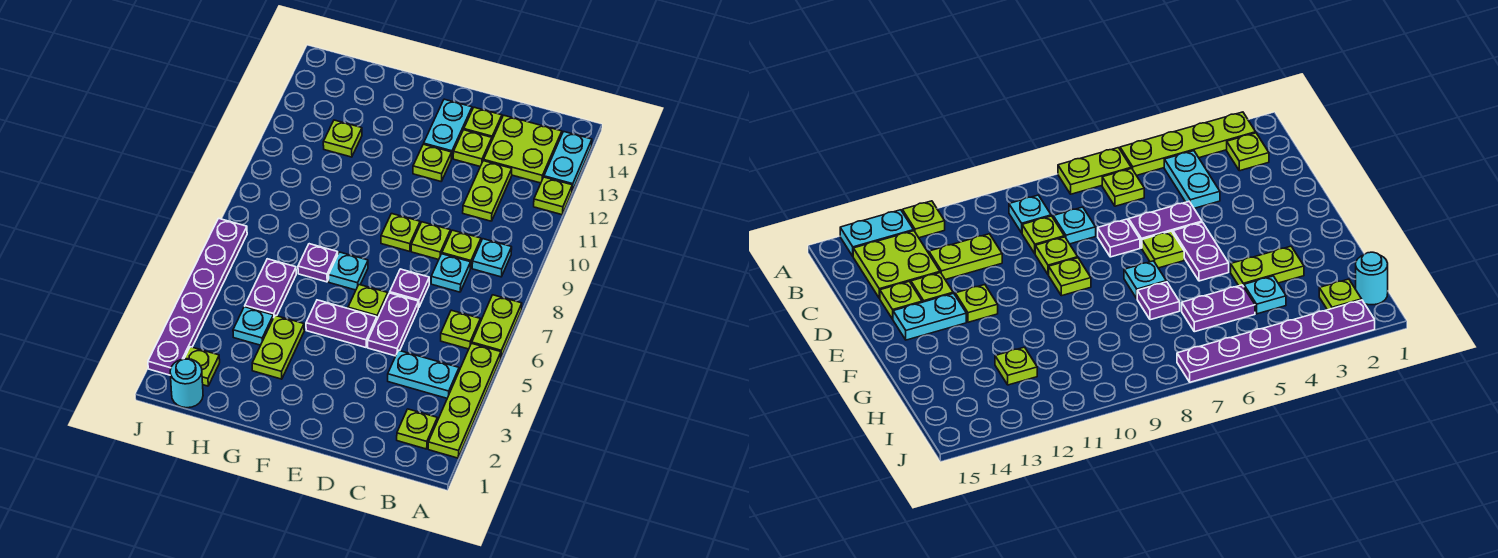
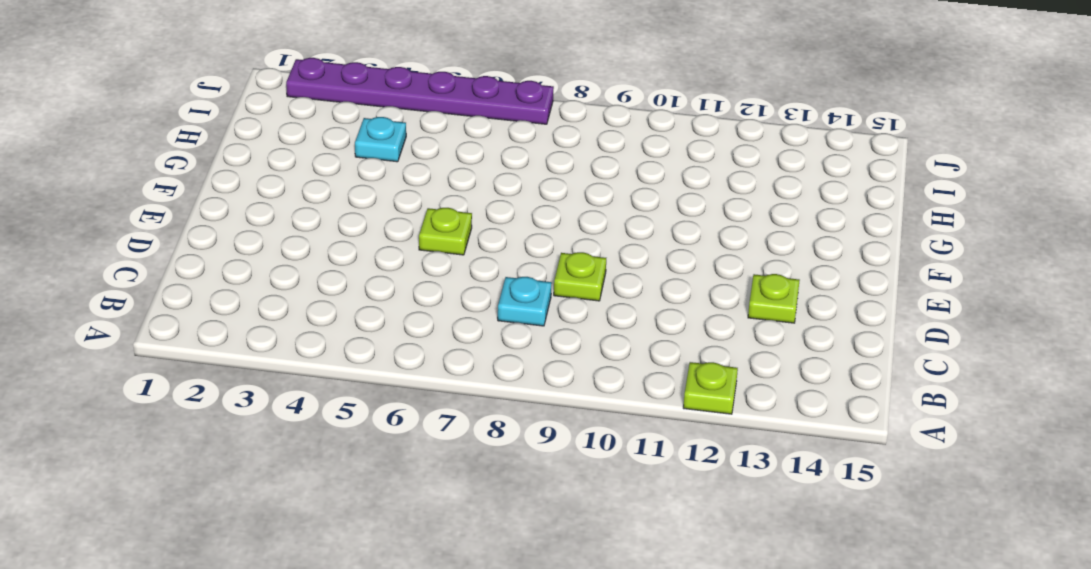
none -> lime plate A2:A5 level 1
none -> lime plate A6:A7 level 1
none -> cyan plate A13:A14 level 1
none -> lime plate B2 level 1

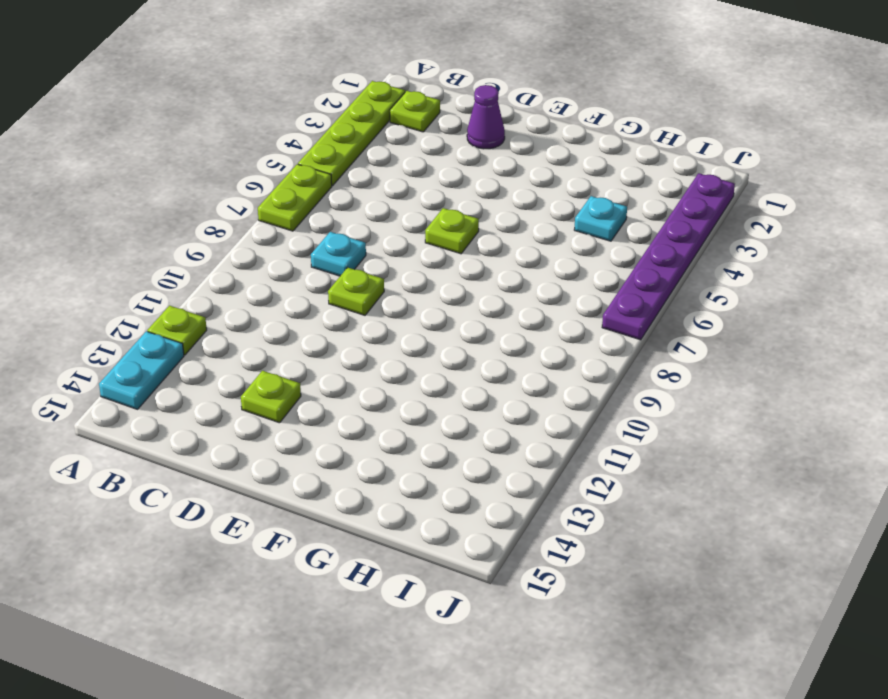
purple cone D2 level 1 -> none
none -> cyan plate B4:C4 level 1
none -> lime plate B6 level 1
none -> cyan plate B9 level 1
none -> lime plate B13:C14 level 1

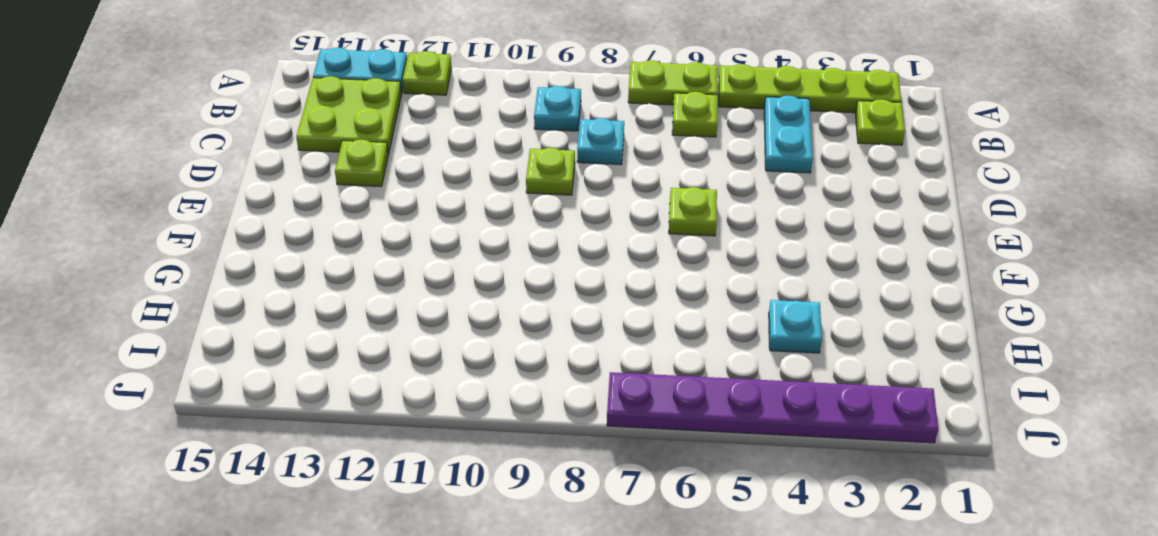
none -> lime plate C9 level 1
none -> lime plate C11:C12 level 1
none -> purple plate D5:D6 level 1
none -> purple plate D7 level 1

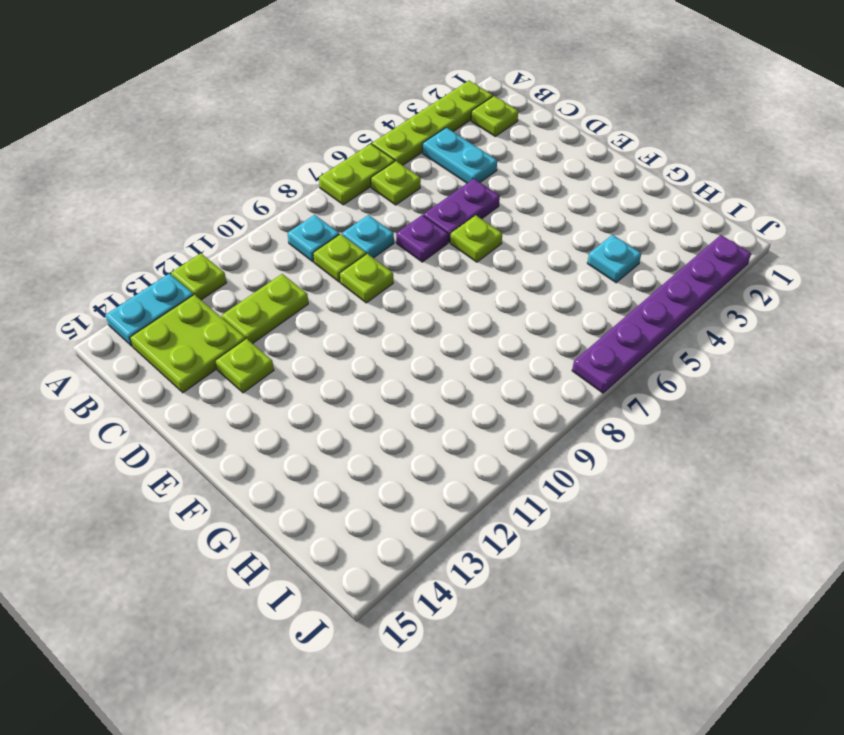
none -> lime plate D14 level 1
none -> purple plate E5:F5 level 1
none -> lime plate E9 level 1
none -> lime plate E12 level 1

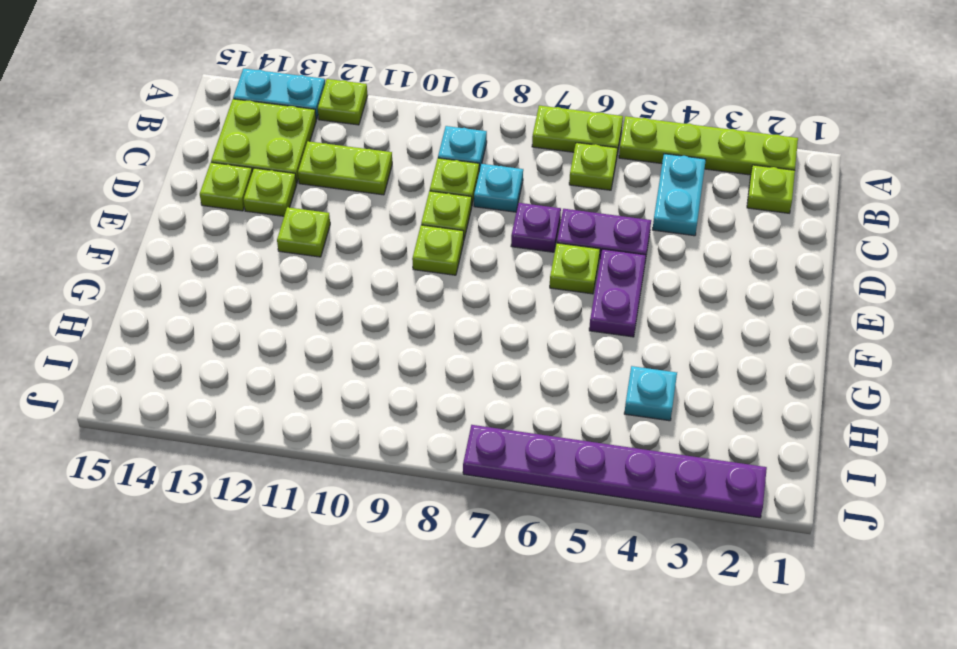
none -> cyan plate E13:E14 level 1
none -> cyan plate F7 level 1
none -> lime plate G3:G4 level 1
none -> purple plate G7 level 1

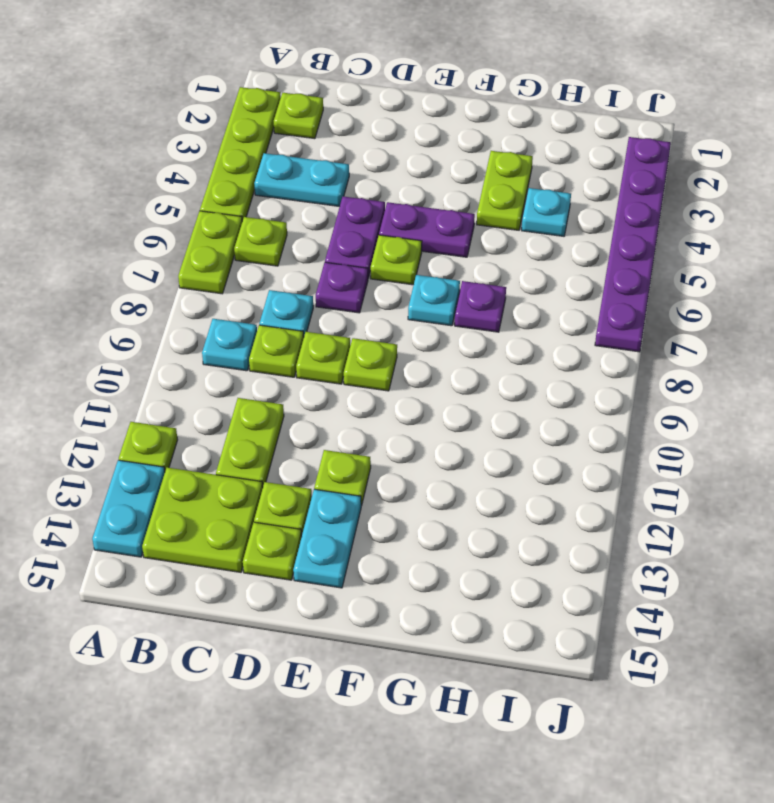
none -> purple plate H5:H6 level 1
none -> lime plate H12 level 1
none -> cyan round brick I1 level 1
none -> lime plate I2 level 1

